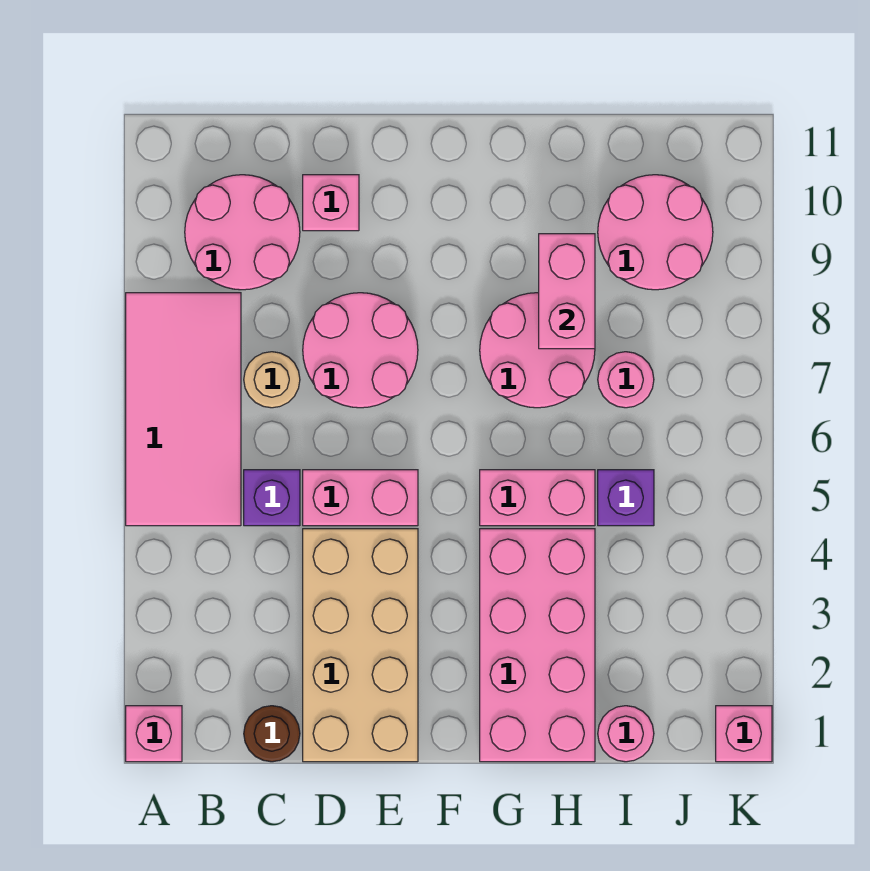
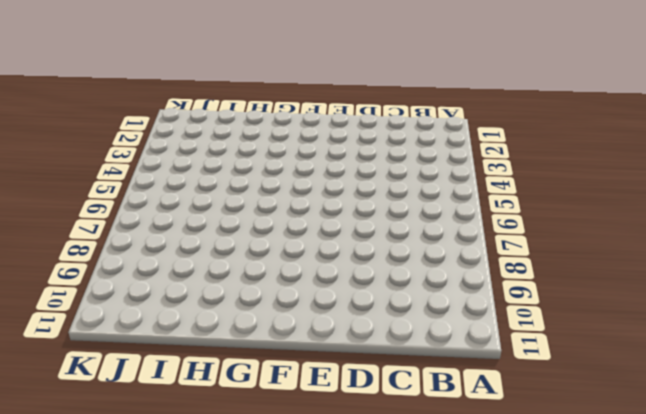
none -> pink brick A1 level 1
none -> pink tile A5:B8 level 1
none -> pink round brick B9:C10 level 1

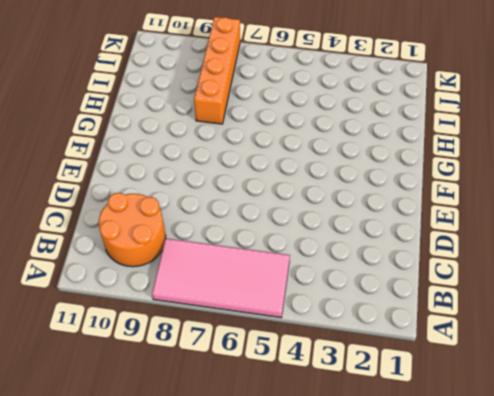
orange round brick B9:C10 level 1 -> pink round brick B9:C10 level 1
orange brick H8:K8 level 1 -> pink round brick G7:H8 level 1
none -> pink brick A1 level 1
none -> brown round brick C1 level 1
none -> purple brick C5 level 1

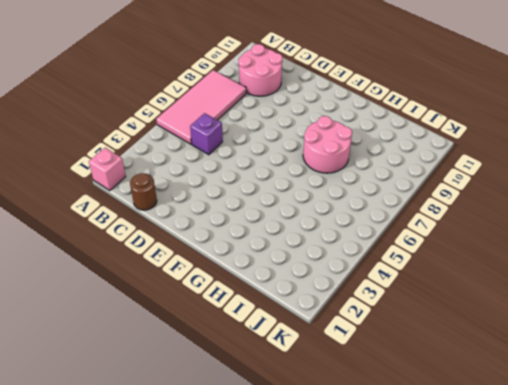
none -> tan round brick C7 level 1
none -> tan brick D1:E4 level 1
none -> pink brick D5:E5 level 1

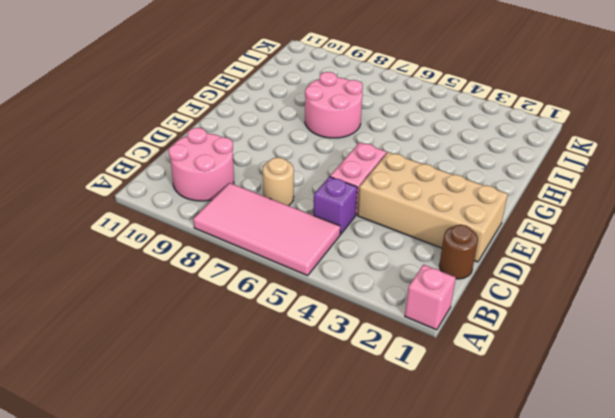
none -> pink round brick D7:E8 level 1
none -> pink brick D10 level 1
none -> pink brick G1:H4 level 1

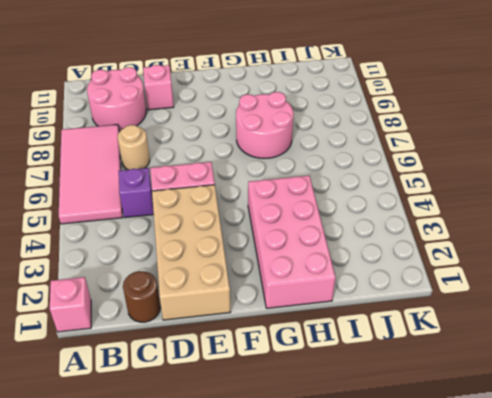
none -> pink round brick D7:E8 level 1
none -> pink brick G5:H5 level 1
none -> pink round brick I1 level 1

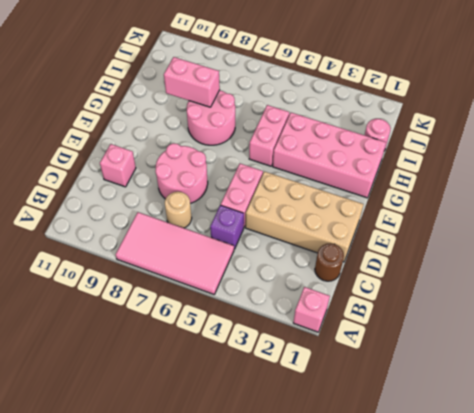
none -> pink round brick B9:C10 level 1
none -> purple brick I5 level 1
none -> pink round brick I7 level 1

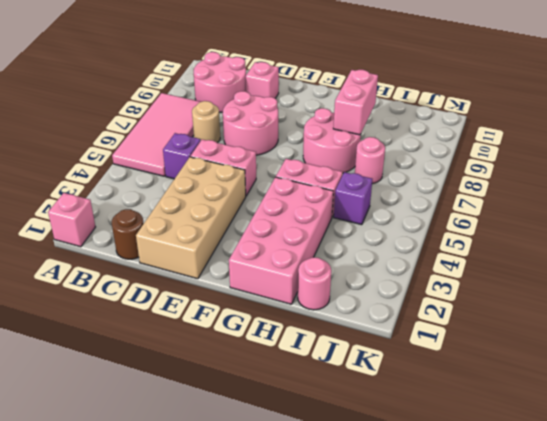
none -> pink round brick I9:J10 level 1
none -> pink brick K1 level 1

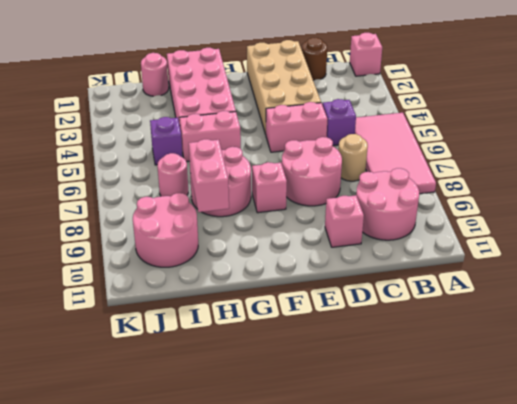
pink brick F8 level 1 -> pink brick K1 level 1

